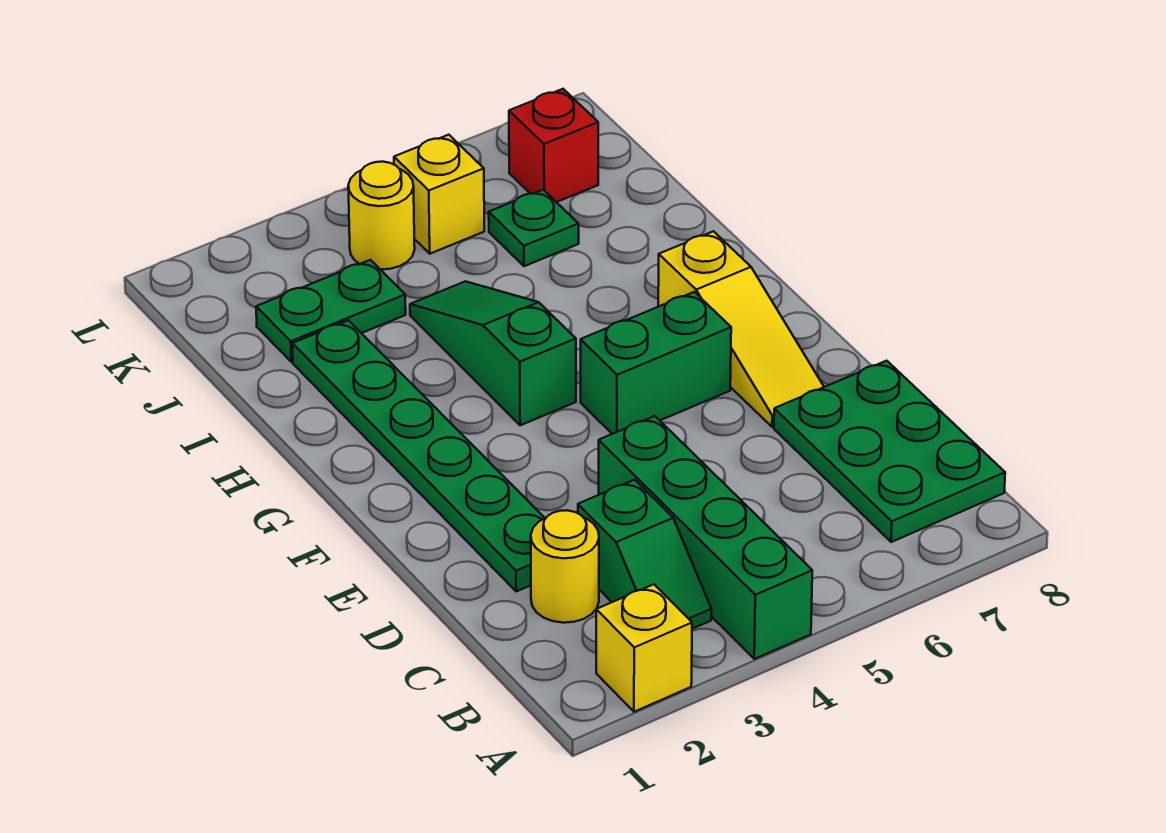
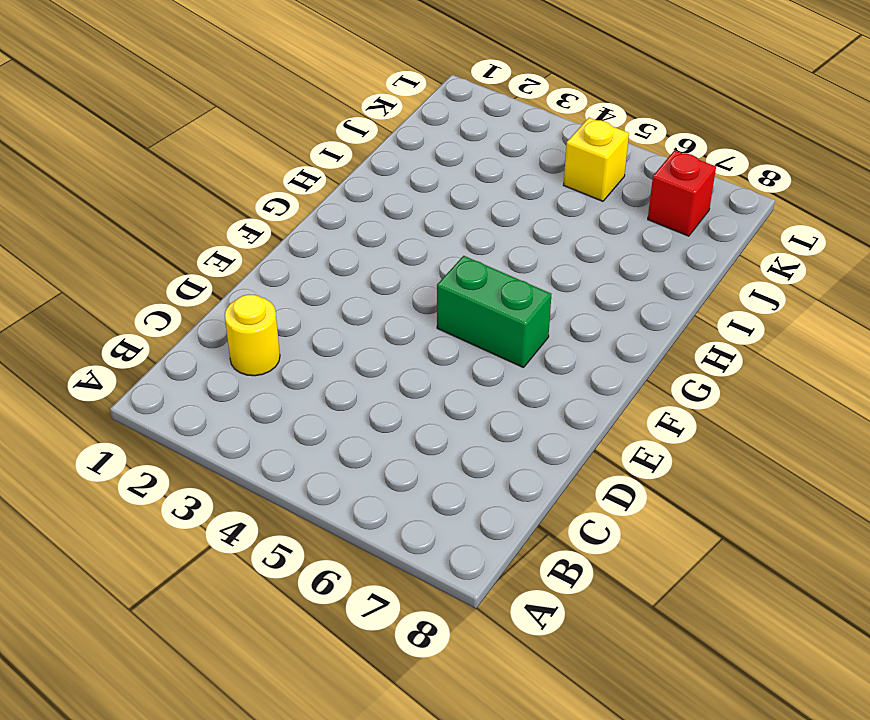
none -> yellow brick A2 level 1
none -> green brick A4:D4 level 1
none -> green slope B3:C3 level 1 top C

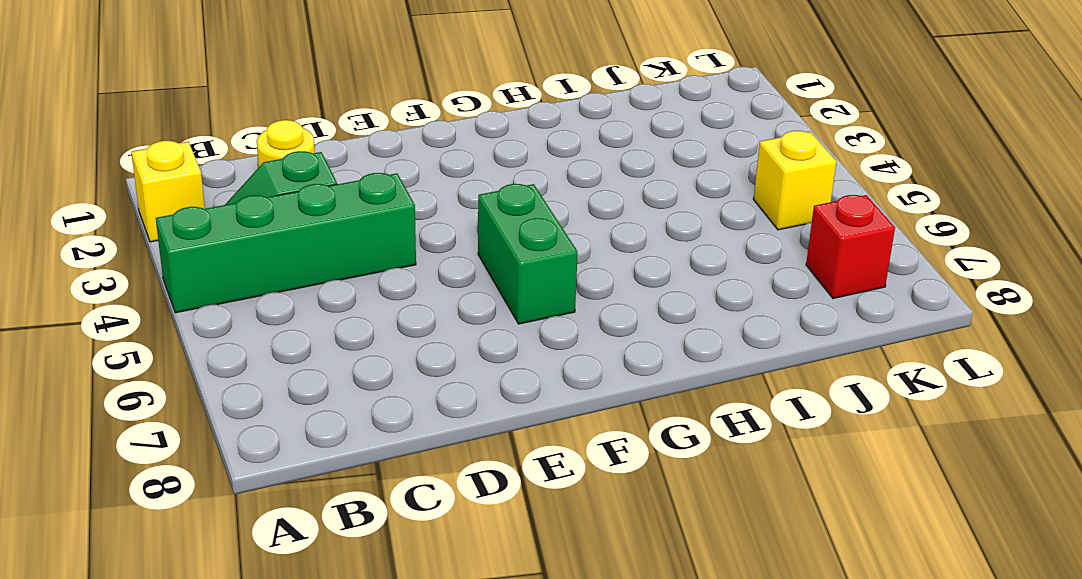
none -> green plate B7:D8 level 1
none -> green plate D2:I2 level 1
none -> yellow slope E7:G7 level 1 top G

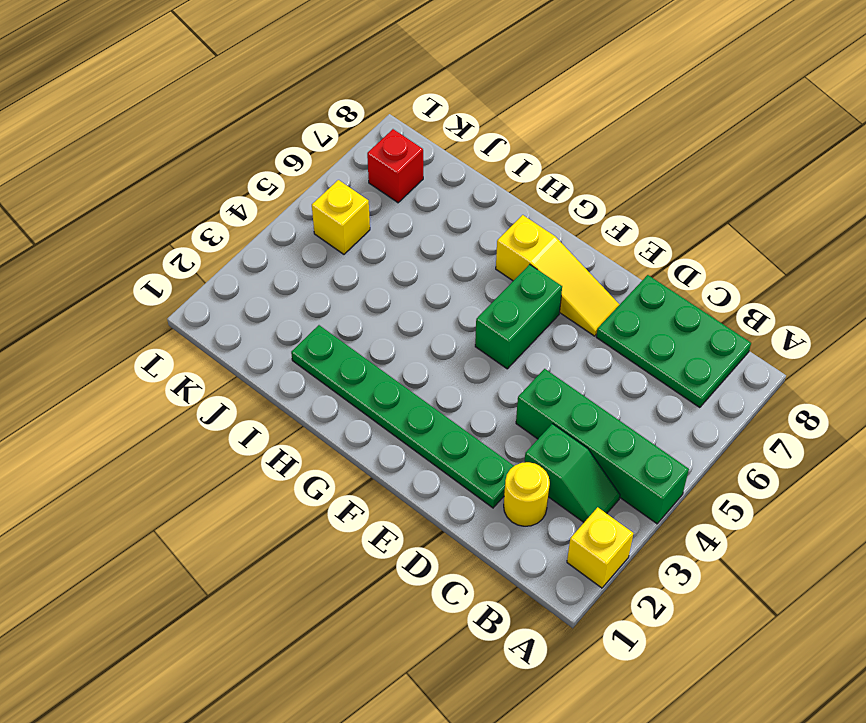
none -> green slope G4:I4 level 1 top G
none -> green plate J2:J3 level 1
none -> green plate J6 level 1

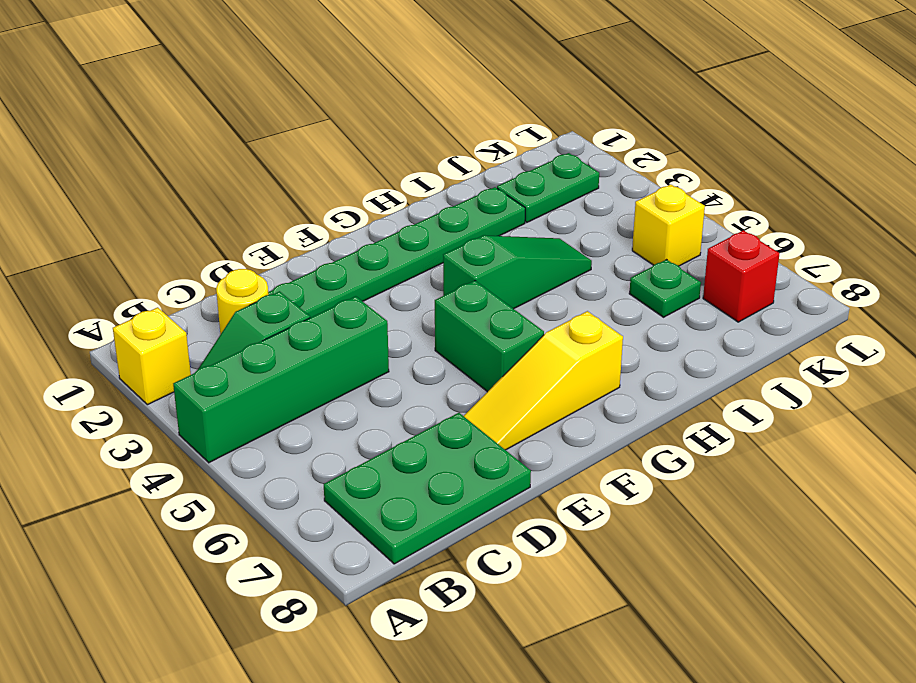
green plate J2:K2 level 1 -> green plate J2:J3 level 1
none -> yellow round brick K4 level 1

